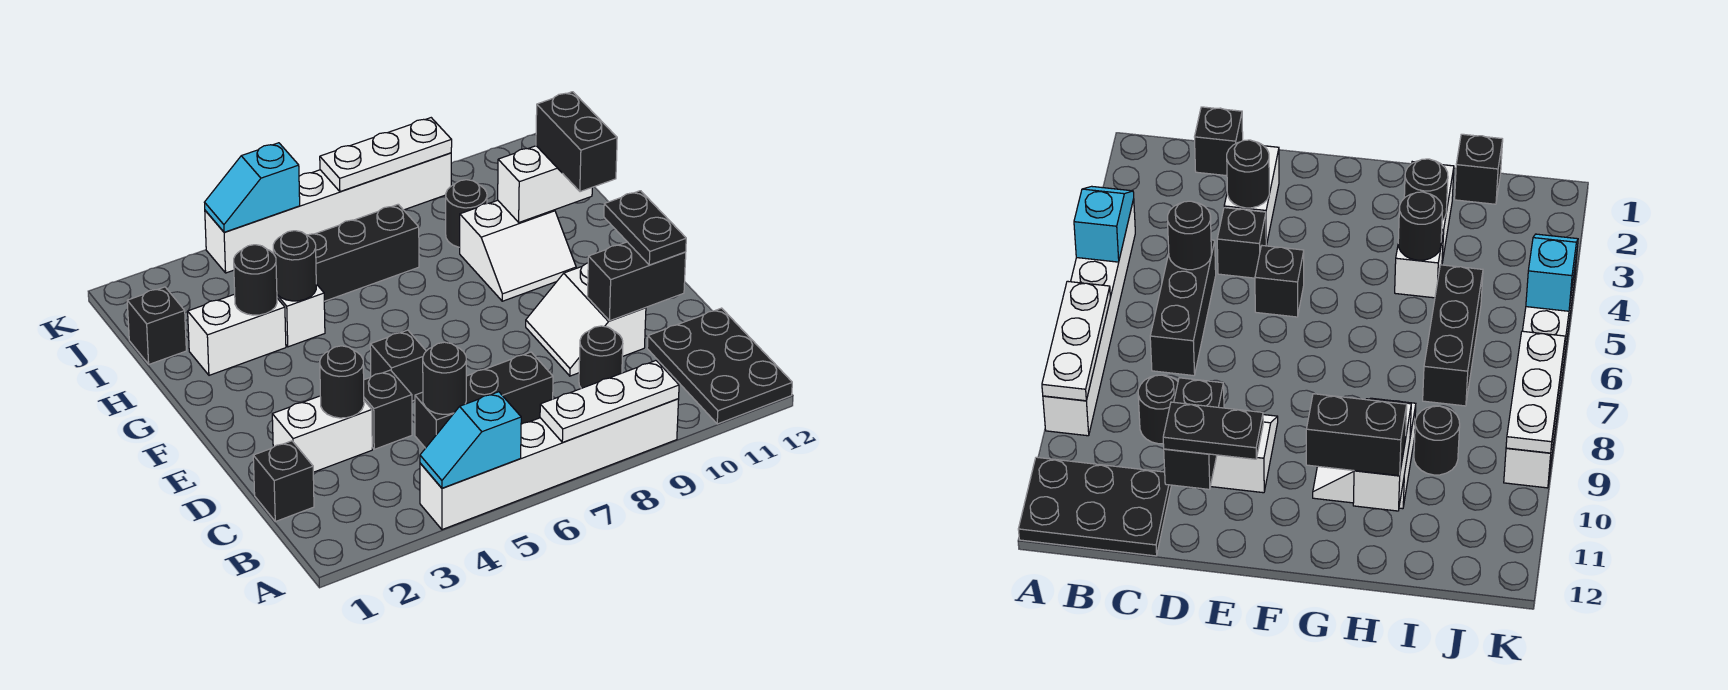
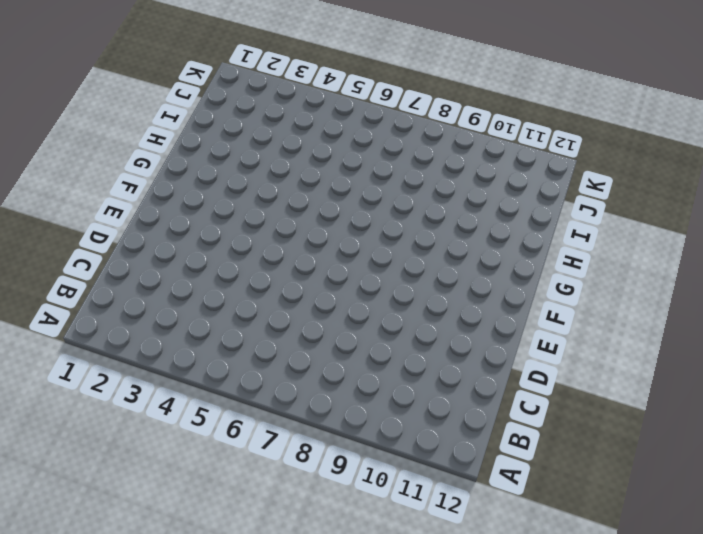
none -> white brick A4:A9 level 1
none -> black plate A11:C12 level 1
none -> black brick C1 level 1

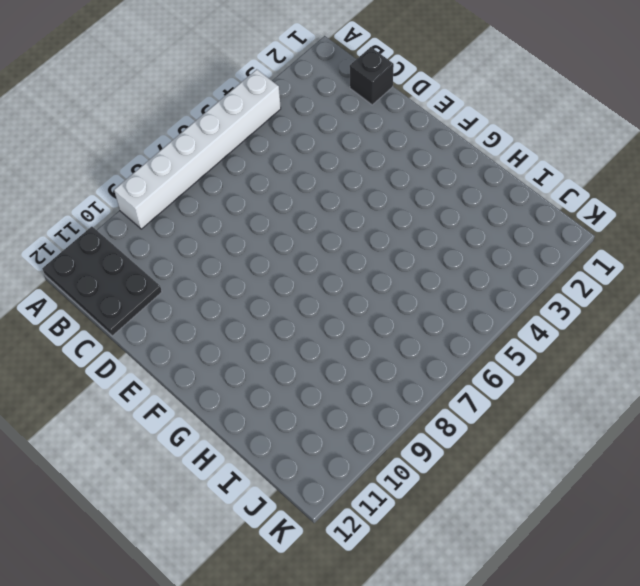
none -> black brick C5:C7 level 1
none -> black round brick C9 level 1
none -> white brick D2:D3 level 1

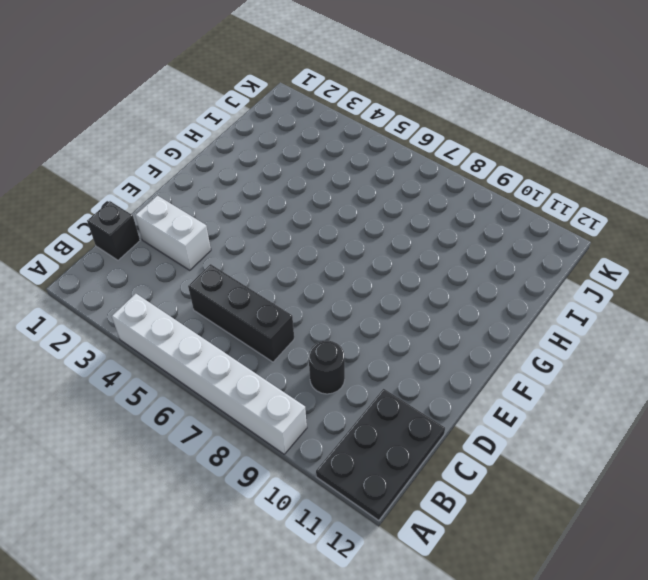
none -> black brick D4 level 1
none -> white slope D9:E10 level 1 top 10
none -> black brick E5 level 1

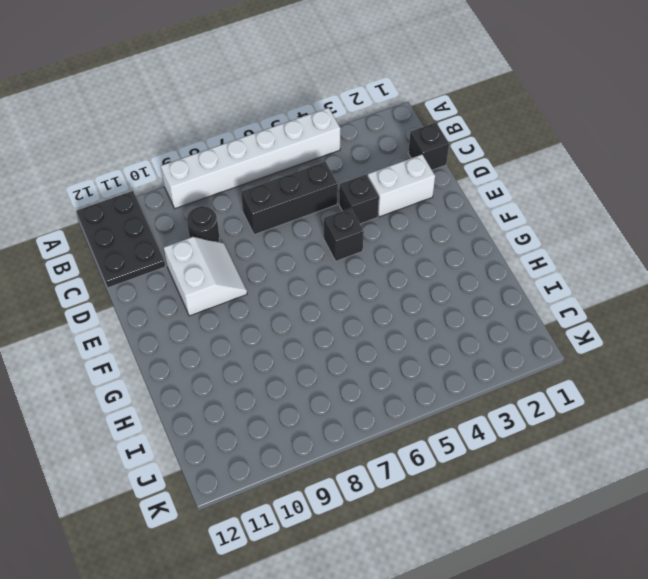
none -> white slope G9:H10 level 1 top H
none -> white brick H2:H3 level 1
none -> white brick H4 level 1

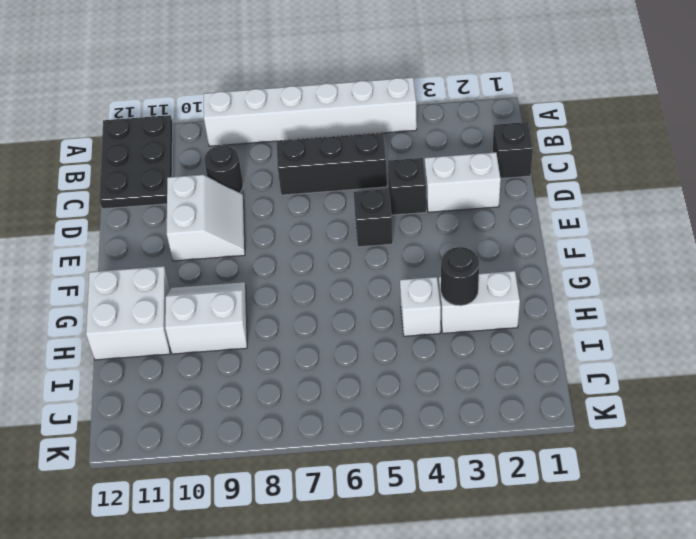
white brick G11:H12 level 1 -> none
none -> black brick I1 level 1
none -> black brick I5:I7 level 1
none -> black round brick I9 level 1

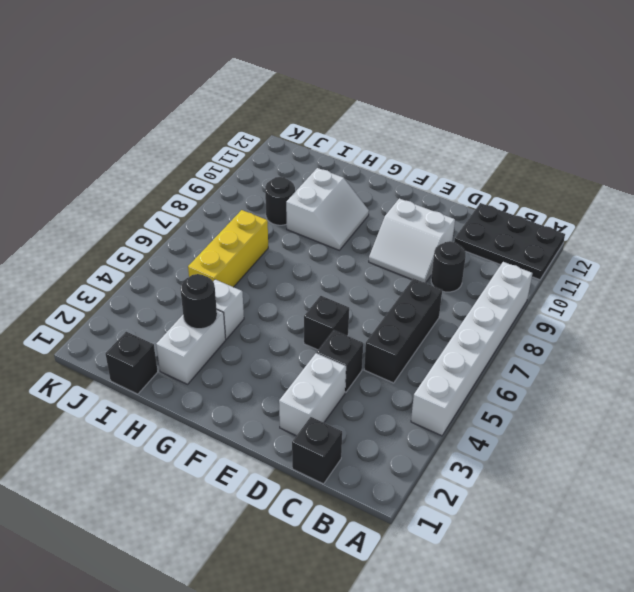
yellow brick I5:I7 level 1 -> black brick I5:I7 level 1
none -> white brick K4:K9 level 1
none -> cyan slope A4:A5 level 2 top 5
none -> white plate A7:A9 level 2

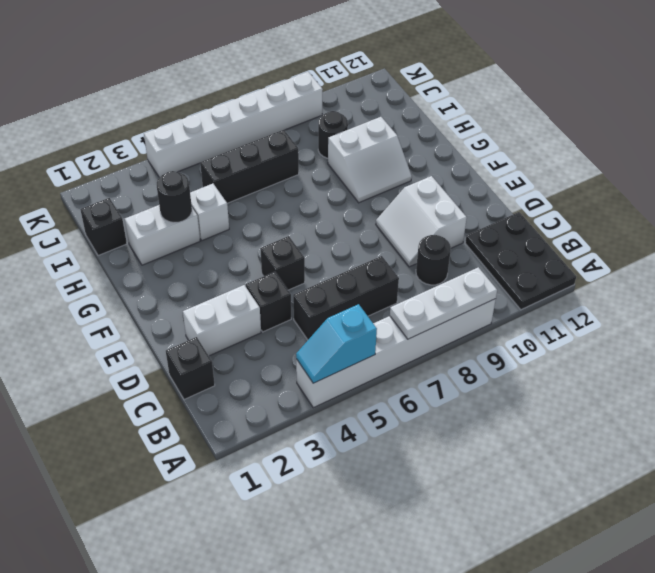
none -> black round brick C5 level 2
none -> black round brick D3 level 2
none -> black brick D10:D11 level 2

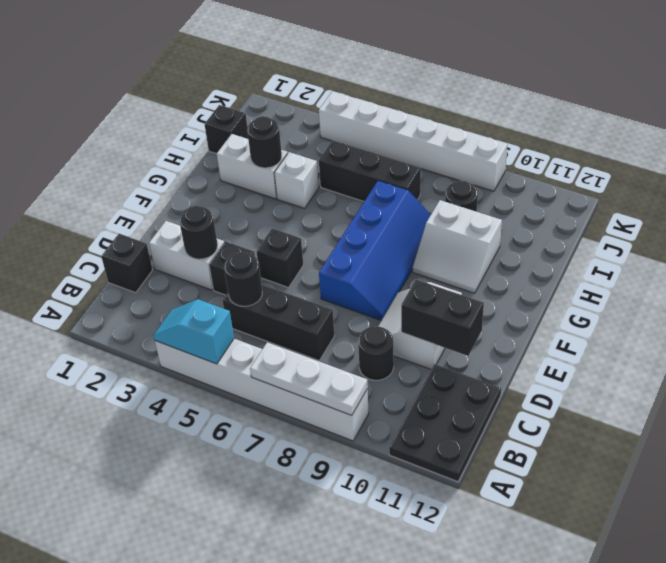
blue slope E7:H8 level 1 top 7 -> none
none -> black round brick H4 level 2
none -> white brick H10:H11 level 2
none -> cyan slope K4:K5 level 2 top 5

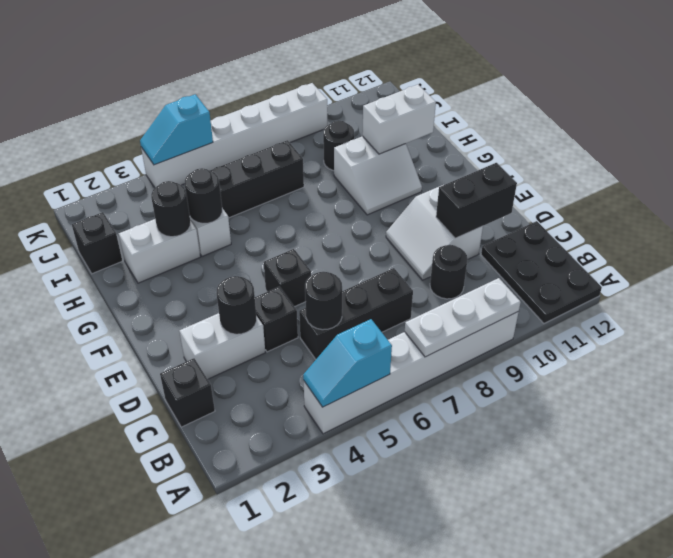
none -> white plate K7:K9 level 2
none -> black plate D11:E11 level 3
none -> black brick G11:H11 level 3

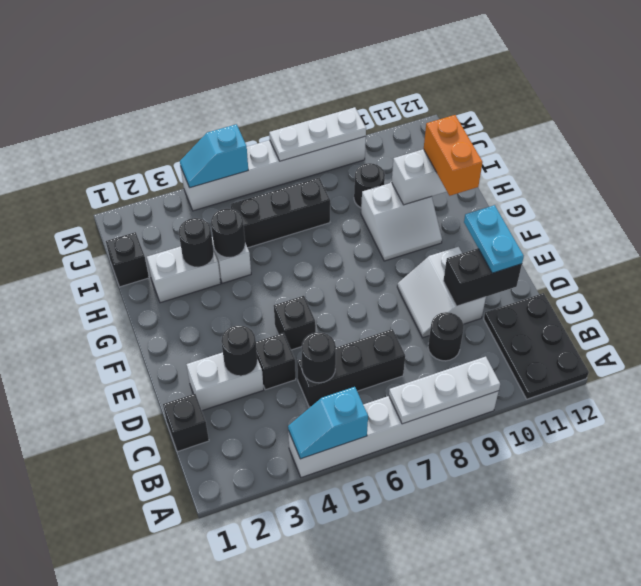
cyan plate D11:E11 level 3 -> black plate D11:E11 level 3
orange brick G11:H11 level 3 -> black brick G11:H11 level 3

